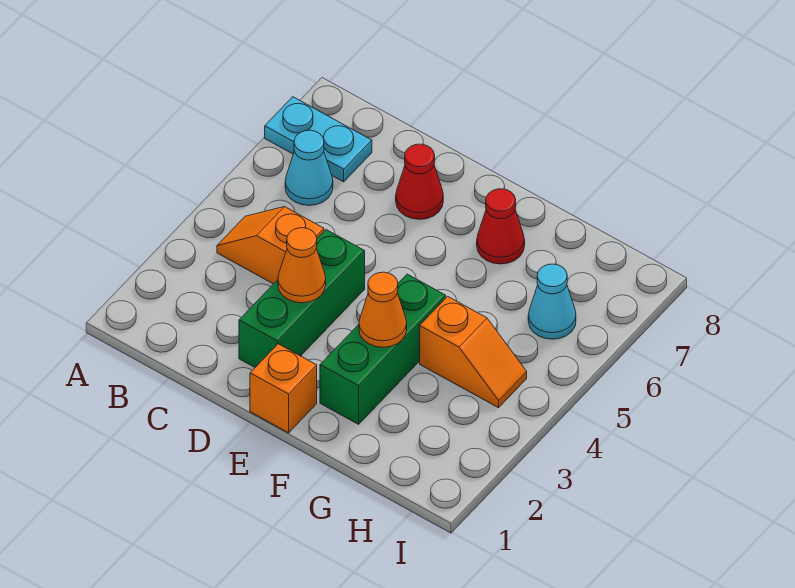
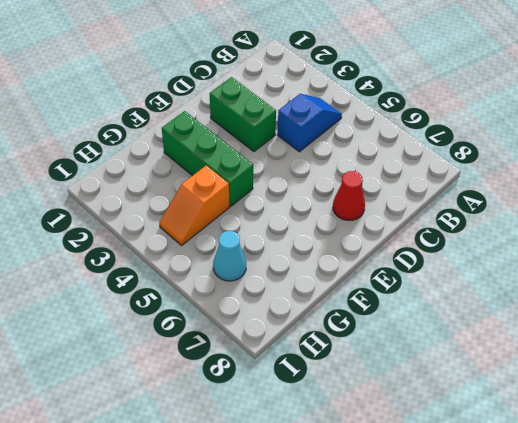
blue slope B4:C4 level 1 top C -> orange slope B4:C4 level 1 top C
green brick D2:D3 level 1 -> green brick D2:D4 level 1
none -> cyan plate A7:B7 level 1
none -> cyan cone B6 level 1
none -> orange brick E1 level 1

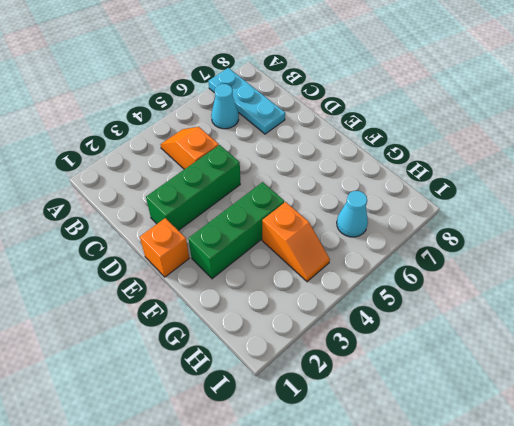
cyan plate A7:C7 level 1 -> cyan plate A7:B7 level 1
none -> red cone D7 level 1
none -> red cone F7 level 1
none -> orange cone D3 level 2

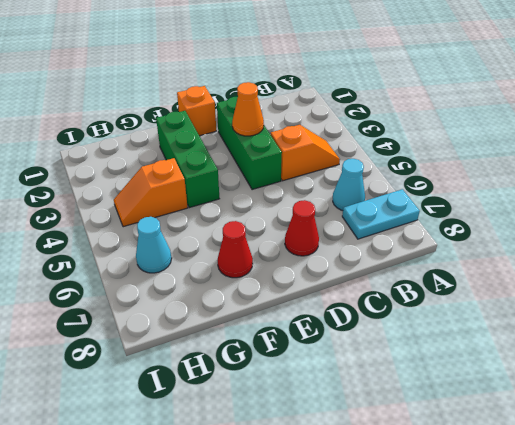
none -> orange cone F3 level 2

